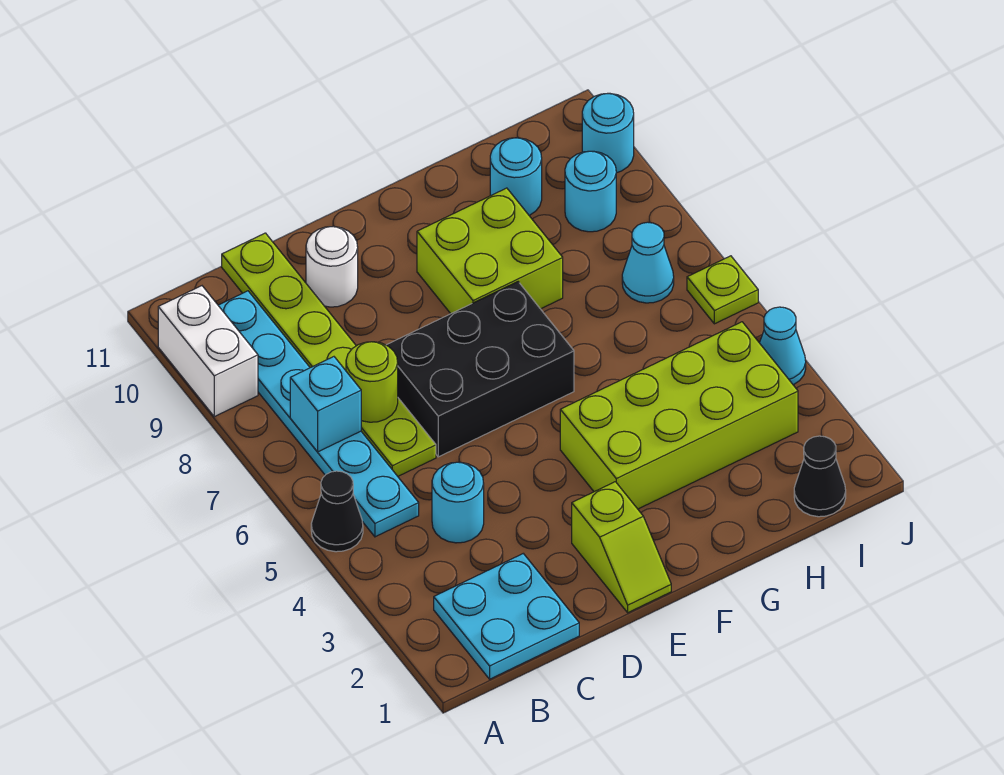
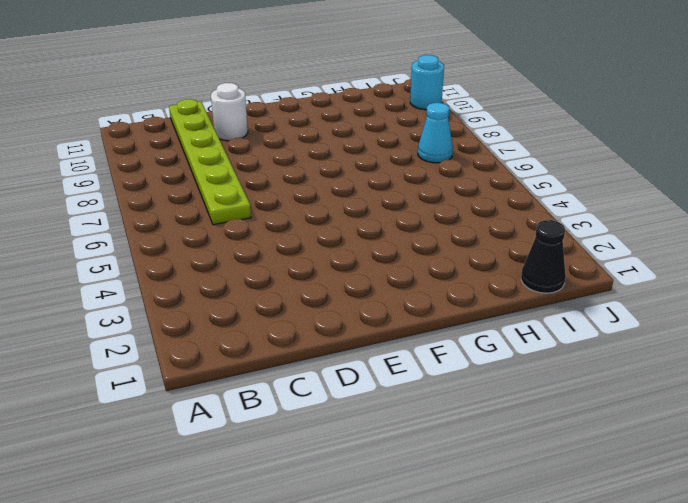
none -> black cone A5 level 1
none -> white brick A9:A10 level 1
none -> cyan plate B1:C2 level 1

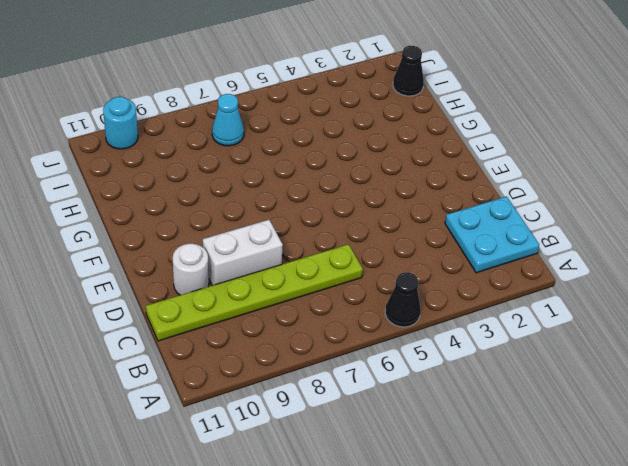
white brick D8:D9 level 1 -> white brick A9:A10 level 1
none -> cyan plate B5:B10 level 1
none -> cyan round brick C4 level 1
none -> black brick D6:F7 level 1

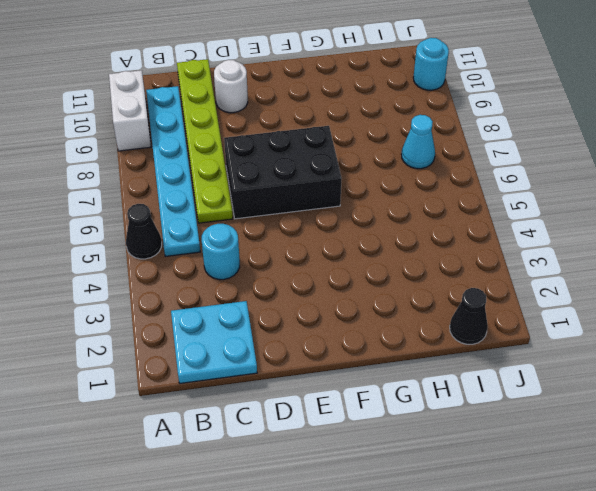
none -> lime slope E1:E2 level 1 top 2
none -> lime brick F3:I4 level 1
none -> lime brick F8:G9 level 1

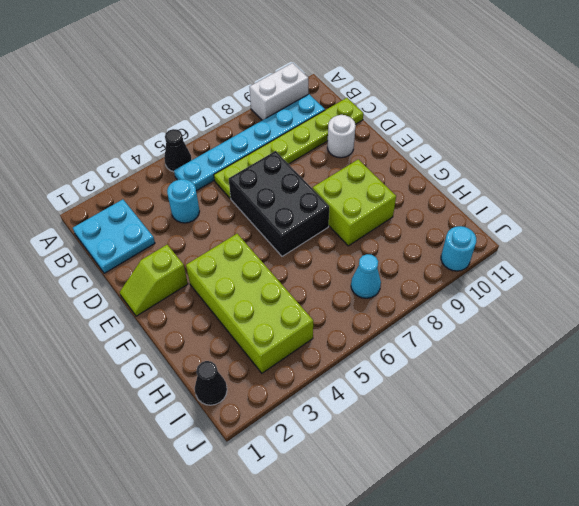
none -> cyan round brick H10 level 1
none -> cyan round brick I9 level 1
none -> cyan cone J4 level 1

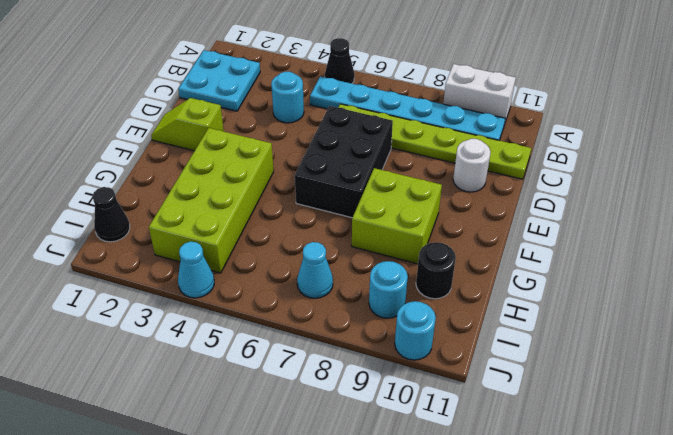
black round brick H10 level 1 -> cyan round brick H10 level 1
none -> lime plate J6 level 1
none -> cyan brick B7 level 2
none -> lime round brick C7 level 2

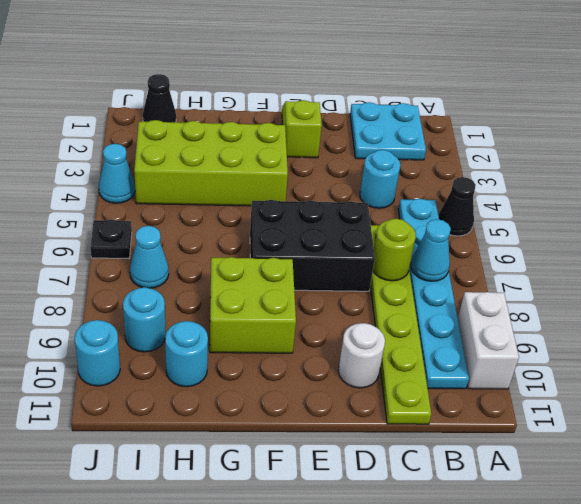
cyan cone B7 level 2 -> cyan brick B7 level 2
black plate J6 level 1 -> lime plate J6 level 1

